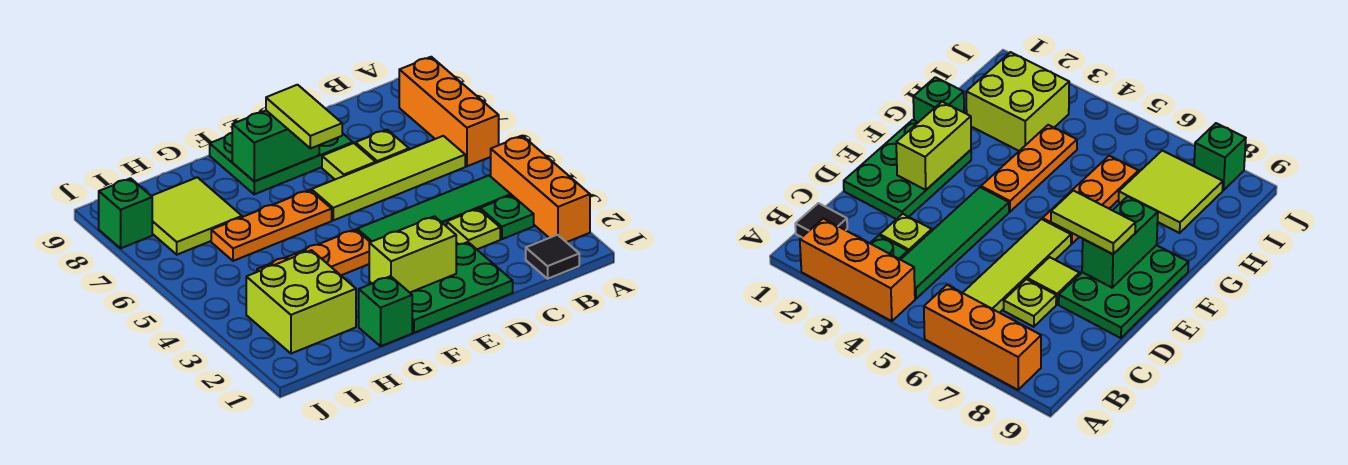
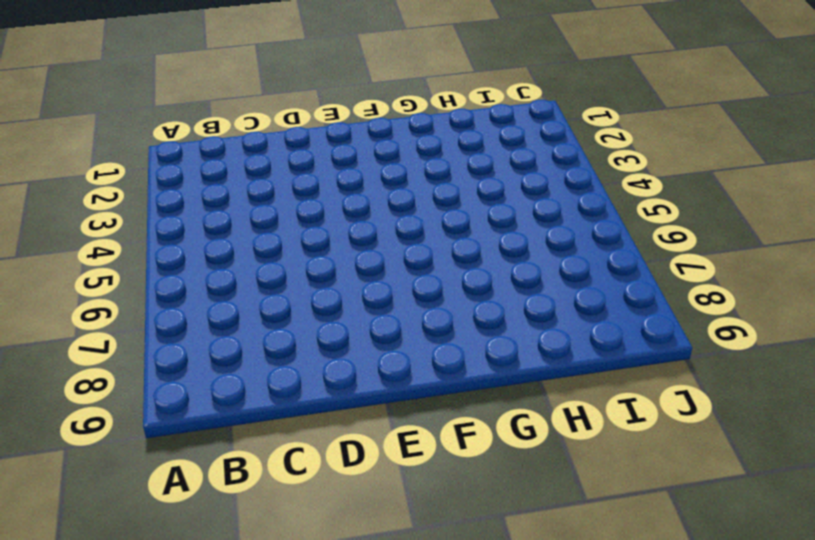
none -> orange brick A2:A4 level 1
none -> orange brick A6:A8 level 1
none -> black tile B1 level 1

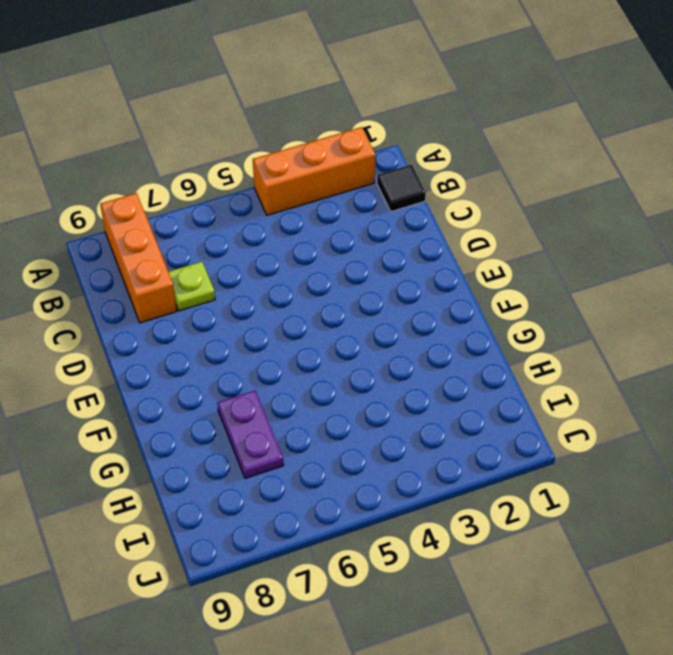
orange brick A8:C8 level 1 -> orange brick A6:A8 level 1
purple plate G7:H7 level 1 -> lime tile H7:I8 level 1
none -> green plate B3 level 1
none -> green tile B4:E4 level 1
none -> lime tile B6:E6 level 1

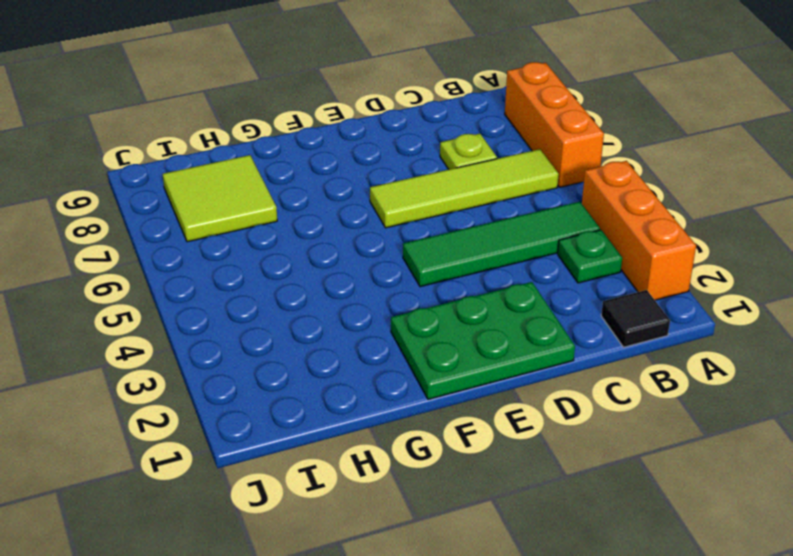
none -> lime plate C3 level 1
none -> lime tile D7 level 1
none -> green plate D8:F9 level 1

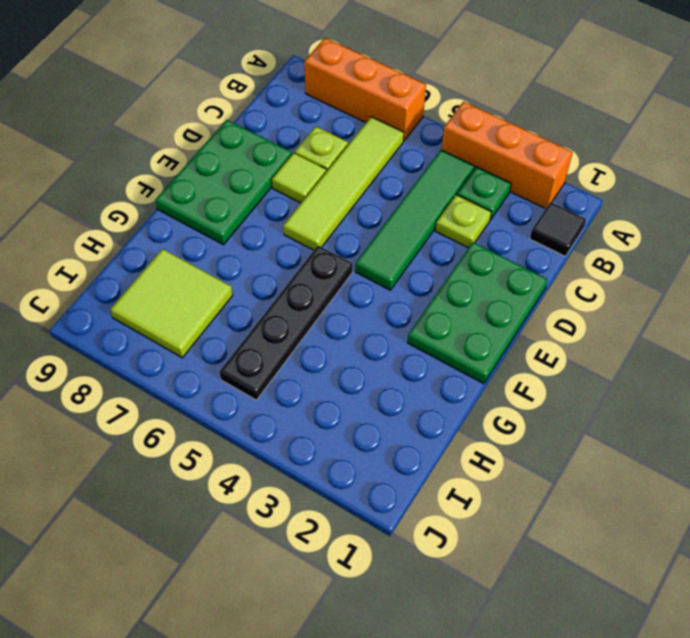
black plate F5:I5 level 1 -> none
none -> orange plate F4:H4 level 1
none -> orange plate F6:H6 level 1
none -> green brick G1 level 1

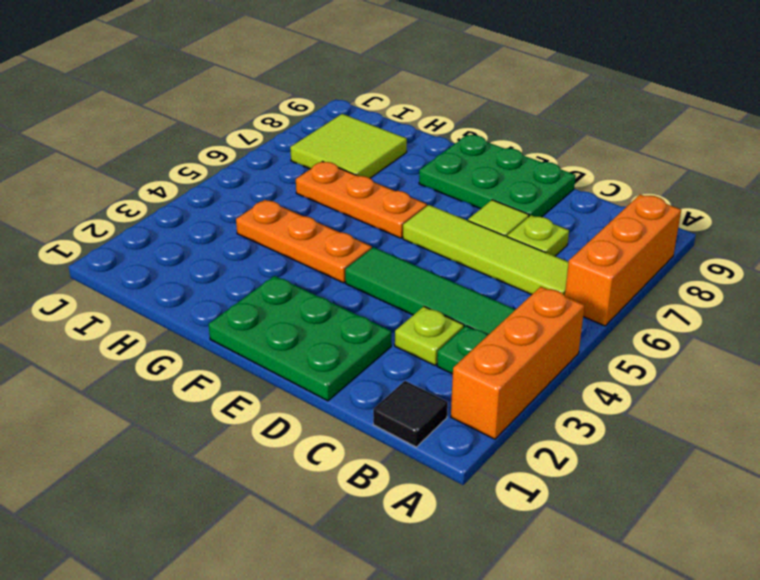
none -> green brick G1 level 1
none -> lime brick H2:I3 level 1
none -> green brick J8 level 1

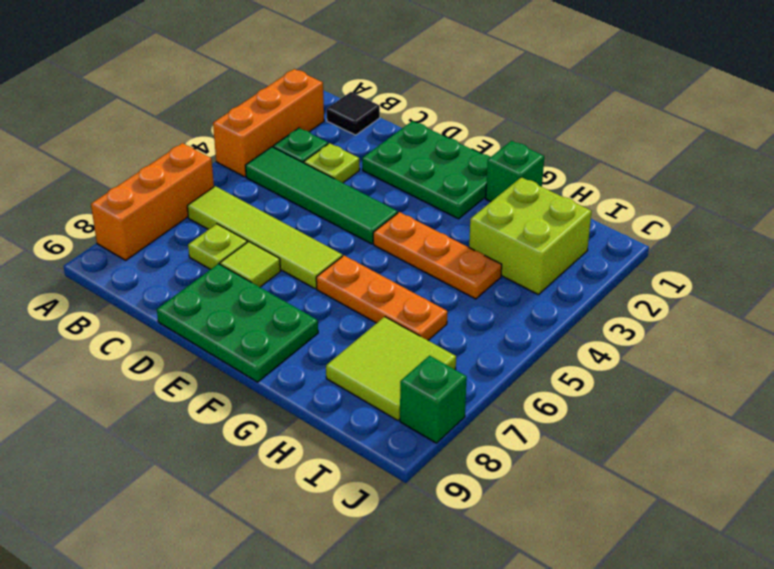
none -> lime brick E2:F2 level 2
none -> green brick E8:F8 level 2
none -> lime tile E7:E8 level 3

